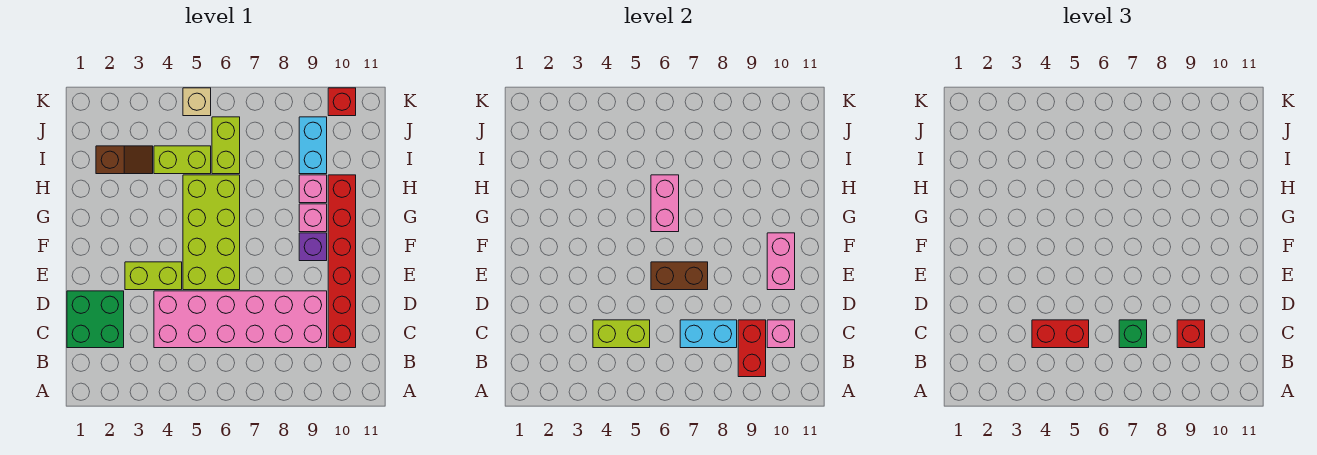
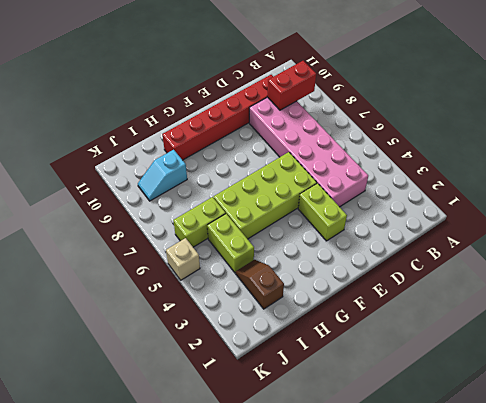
cyan slope I9:J9 level 1 top I -> cyan brick I9:J9 level 1
none -> green brick C1:D2 level 1
none -> purple brick F9 level 1
none -> pink brick G9 level 1

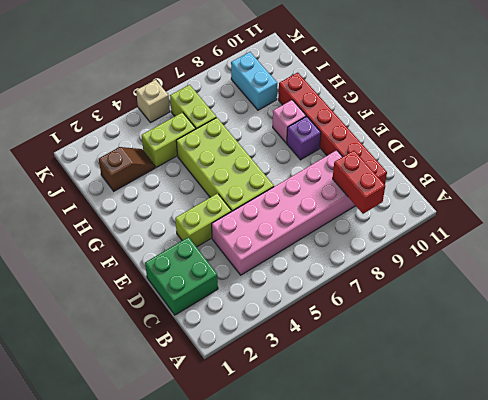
none -> pink brick H9 level 1
none -> red brick K10 level 1
none -> lime brick C4:C5 level 2

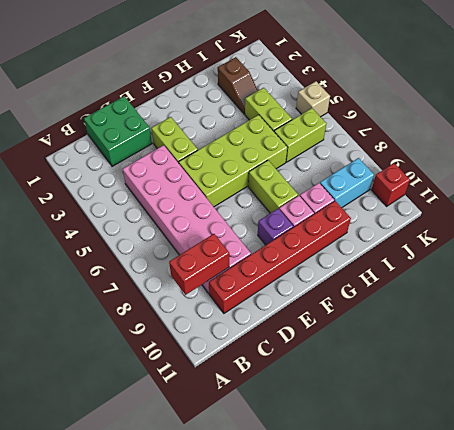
lime brick G7:G8 level 1 -> lime brick C4:C5 level 2
none -> cyan brick C7:C8 level 2
none -> pink brick C10 level 2
none -> brown brick E6:E7 level 2

